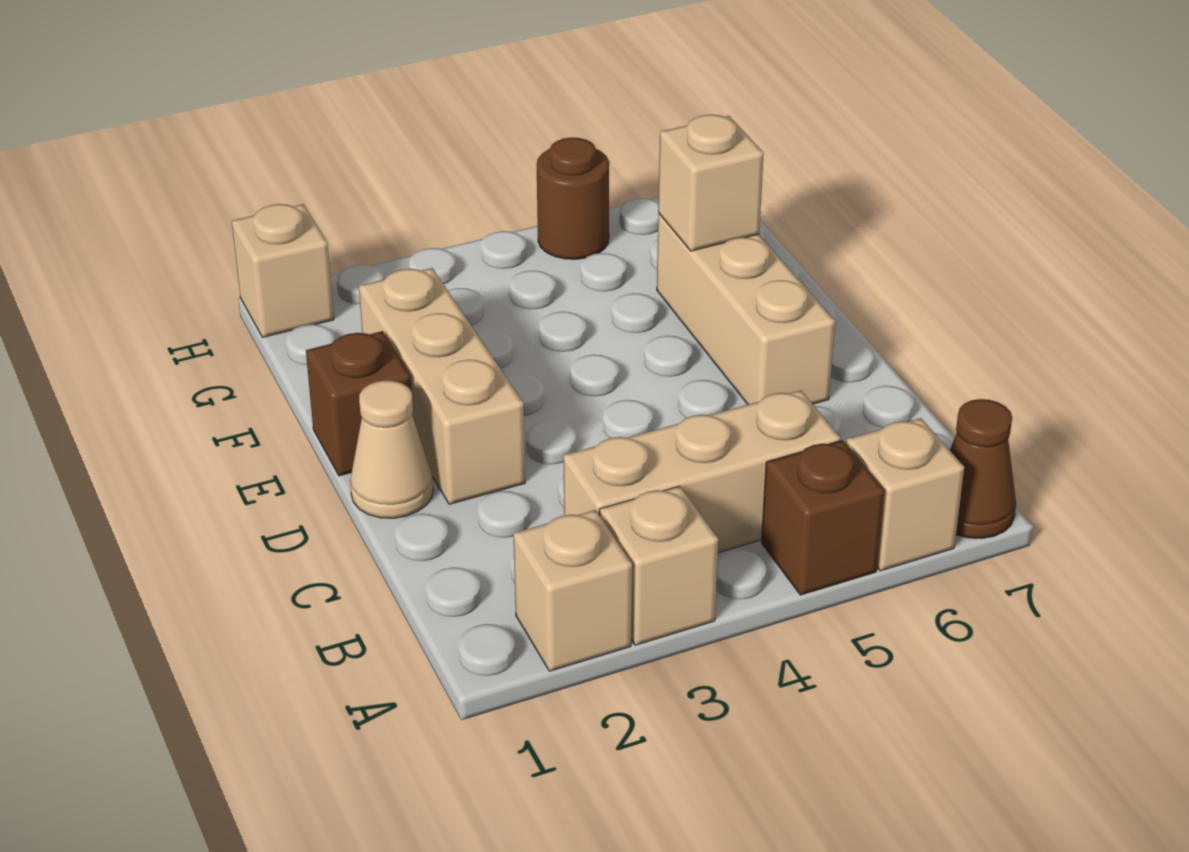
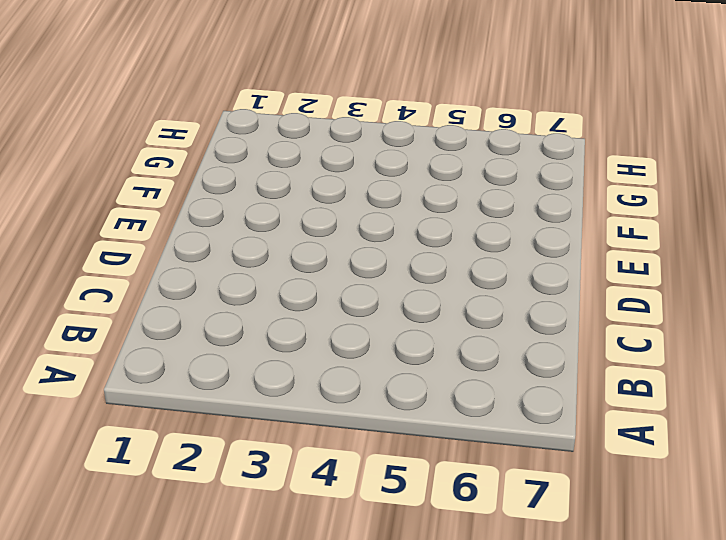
none -> tan brick A2 level 1
none -> tan brick A3 level 1
none -> brown brick A5 level 1

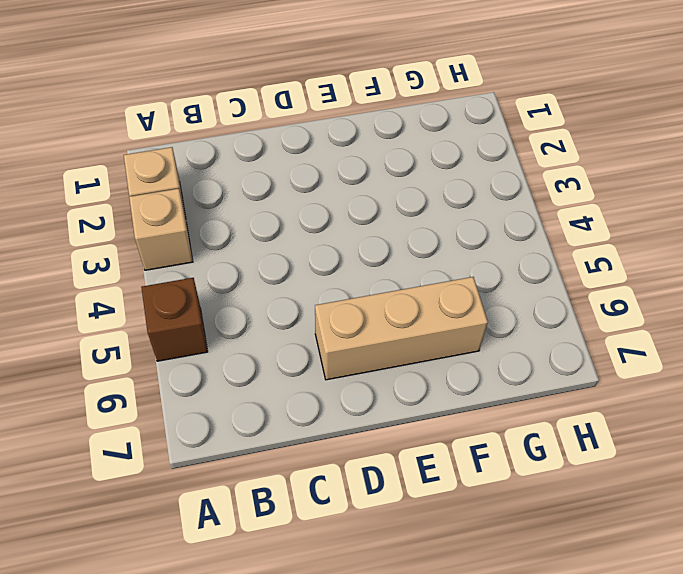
none -> tan brick A6 level 1
none -> brown cone A7 level 1
none -> tan brick B3:B5 level 1

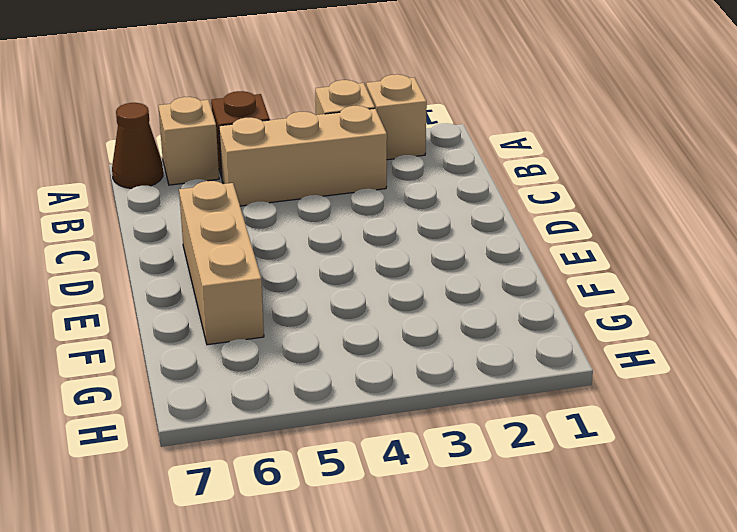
none -> tan cone D1 level 1
none -> tan brick D2:F2 level 1
none -> brown brick E1 level 1

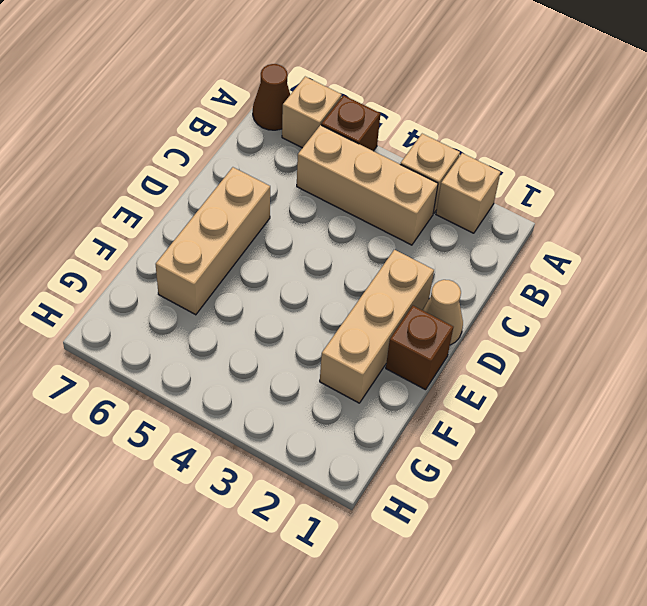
none -> tan brick H1 level 1
none -> brown round brick H5 level 1
none -> tan brick F6 level 2

